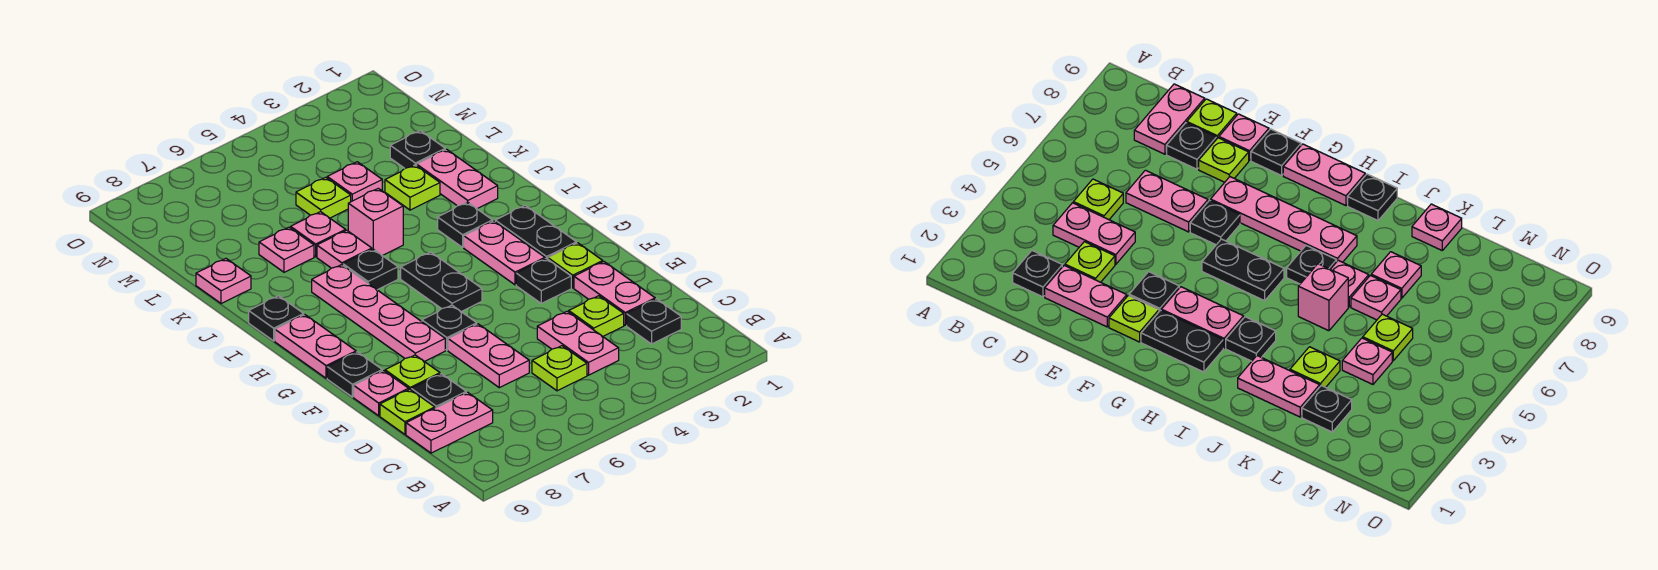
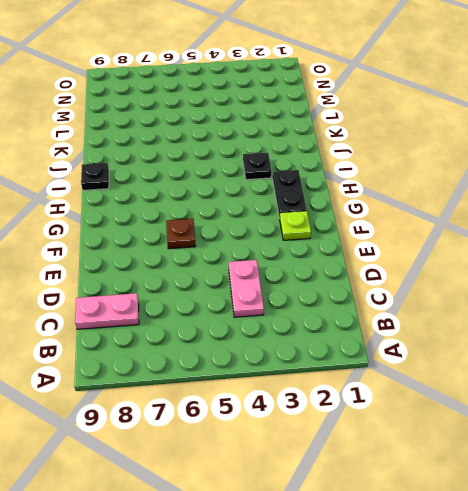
brown plate F6 level 1 -> black plate F6 level 1
none -> black plate C2 level 1
none -> lime plate C5 level 1
none -> pink plate D2:E2 level 1
none -> lime plate D3 level 1

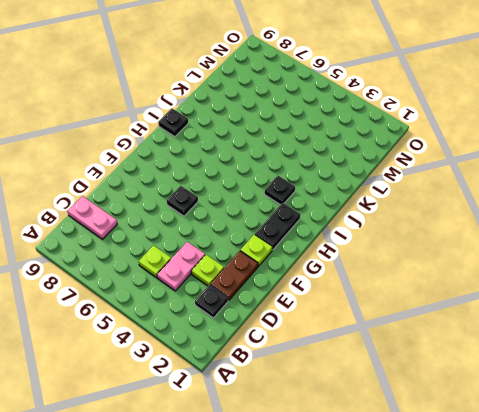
brown plate D2:E2 level 1 -> pink plate D2:E2 level 1
none -> pink plate D6:E6 level 1
none -> black plate D8 level 1
none -> lime plate D9 level 1
none -> lime plate E8 level 1

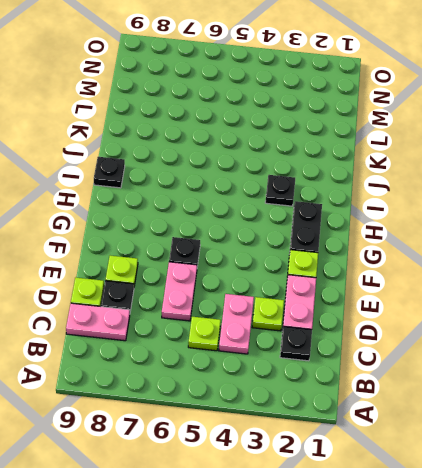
none -> pink plate E9 level 1
none -> black plate F3 level 1
none -> pink plate F7:I7 level 1
none -> black plate F9 level 1

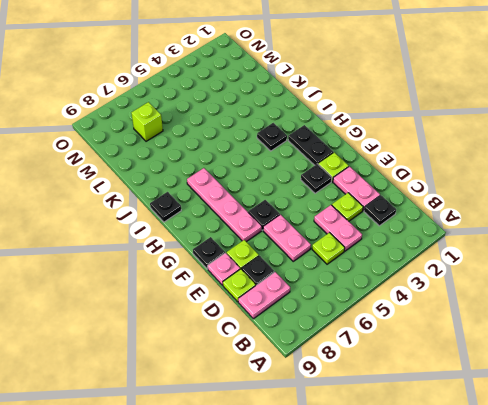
lime brick M7 level 1 -> none
none -> pink plate G3:H3 level 1
none -> black plate G5:H5 level 1
none -> pink plate G9:H9 level 1
none -> black plate I6 level 1

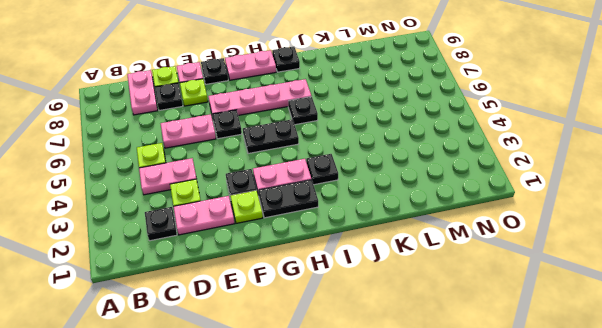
none -> pink plate J2:K2 level 1
none -> pink brick J5 level 1
none -> pink plate J6 level 1
none -> lime plate K3 level 1

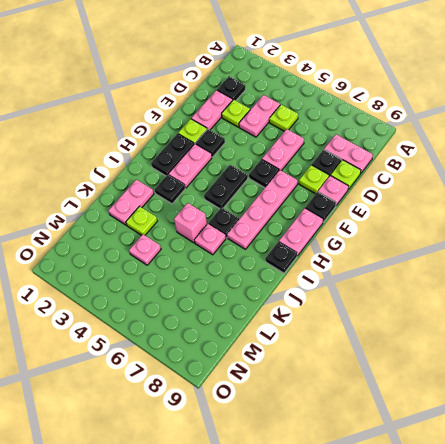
none -> pink plate K6 level 1
none -> pink plate K7 level 1
none -> pink plate K9 level 1
none -> black plate L2 level 1

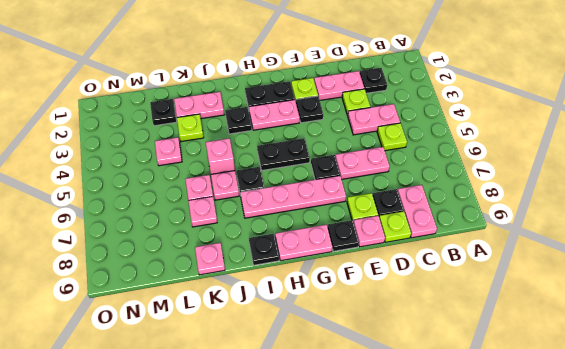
none -> lime plate L5 level 1

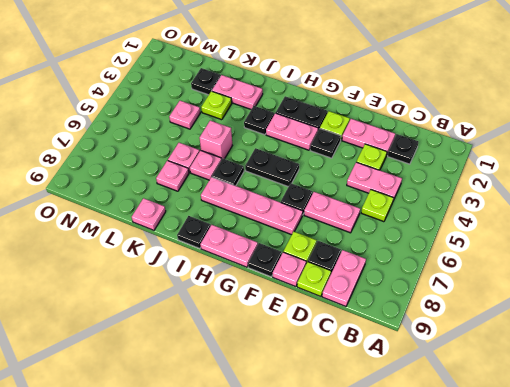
none -> lime plate L5 level 1

